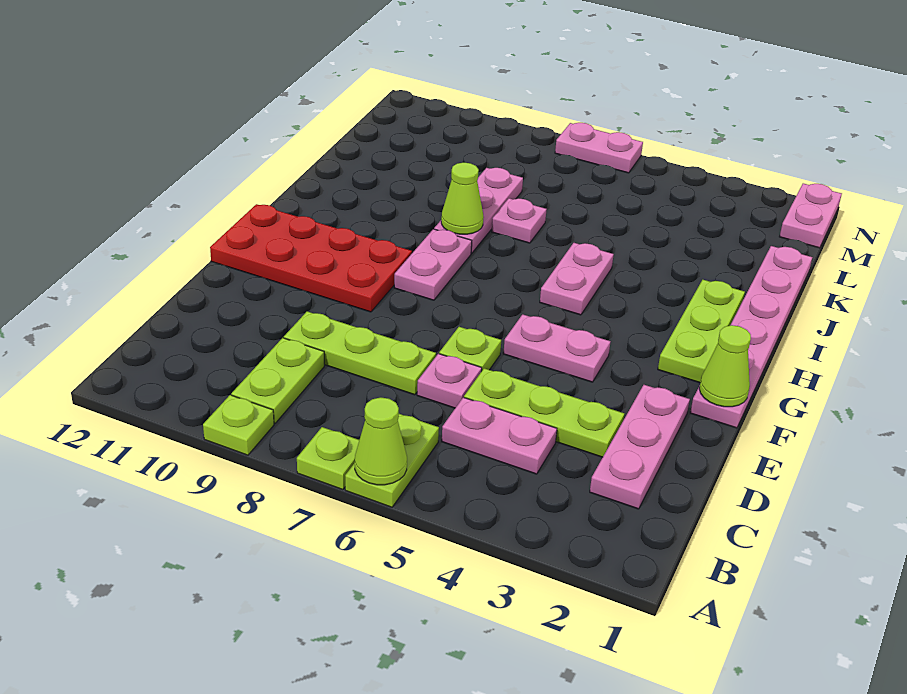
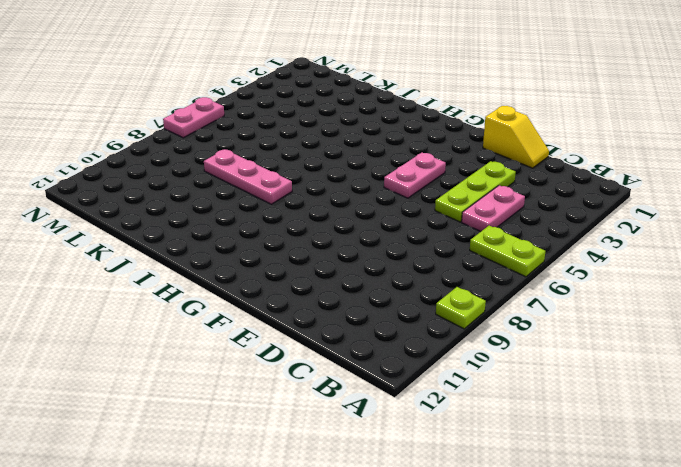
yellow slope D1:E1 level 1 top E -> none
none -> lime plate A7 level 1
none -> lime plate B9:C9 level 1
none -> pink plate C2:E2 level 1

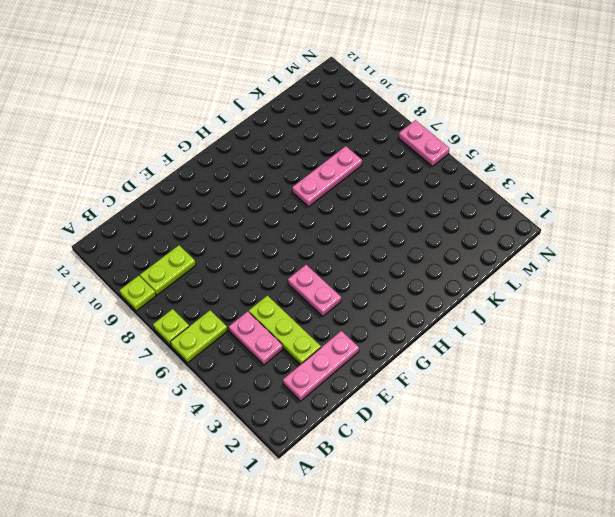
none -> pink plate D6 level 1
none -> lime plate D7:D9 level 1
none -> lime plate E6 level 1

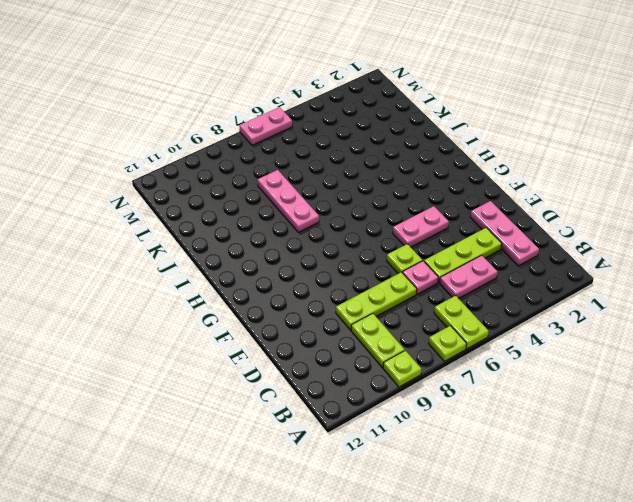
none -> pink plate F1:K1 level 1
none -> red plate F9:G12 level 1
none -> lime plate G2:I2 level 1

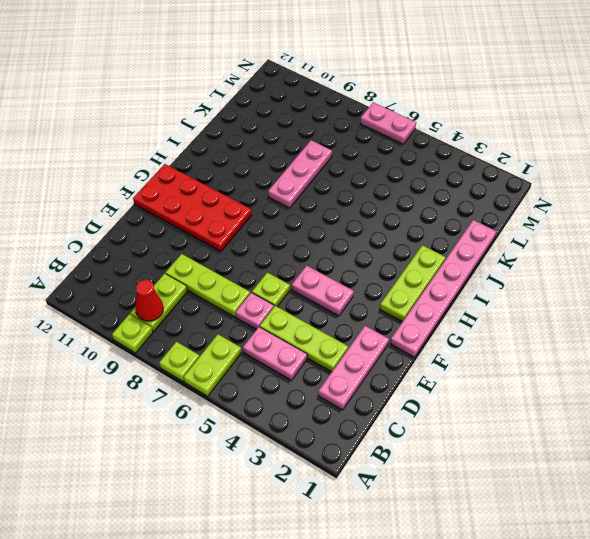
red cone B9 level 2 -> none
none -> pink plate G8:H8 level 1
none -> pink plate H5:I5 level 1
none -> pink plate J7 level 1

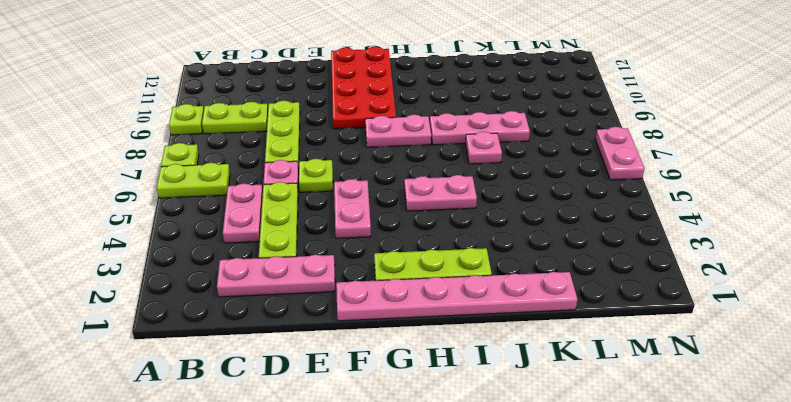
none -> pink plate M1:N1 level 1
none -> lime cone A6 level 2
none -> lime cone F1 level 2

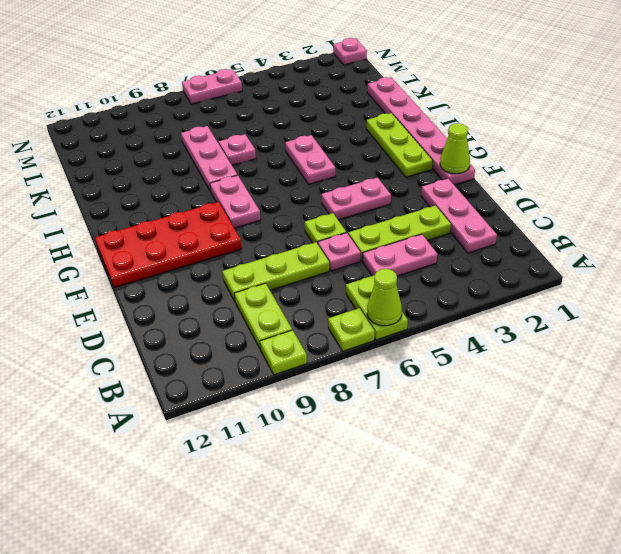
pink plate N1 level 1 -> pink plate M1:N1 level 1
none -> lime cone I8 level 2

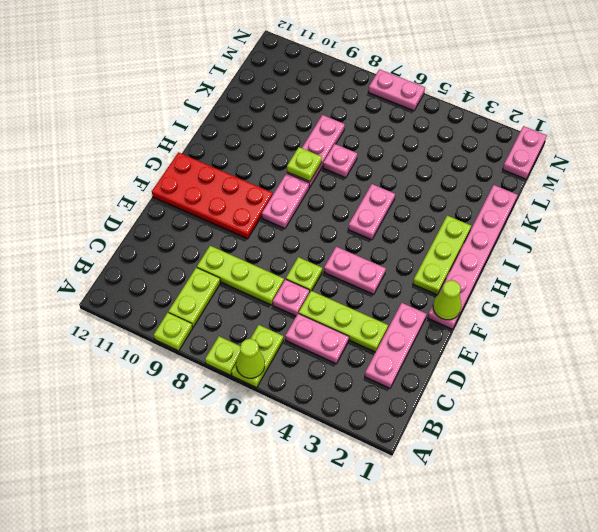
lime plate I8 level 2 -> lime cone I8 level 2

